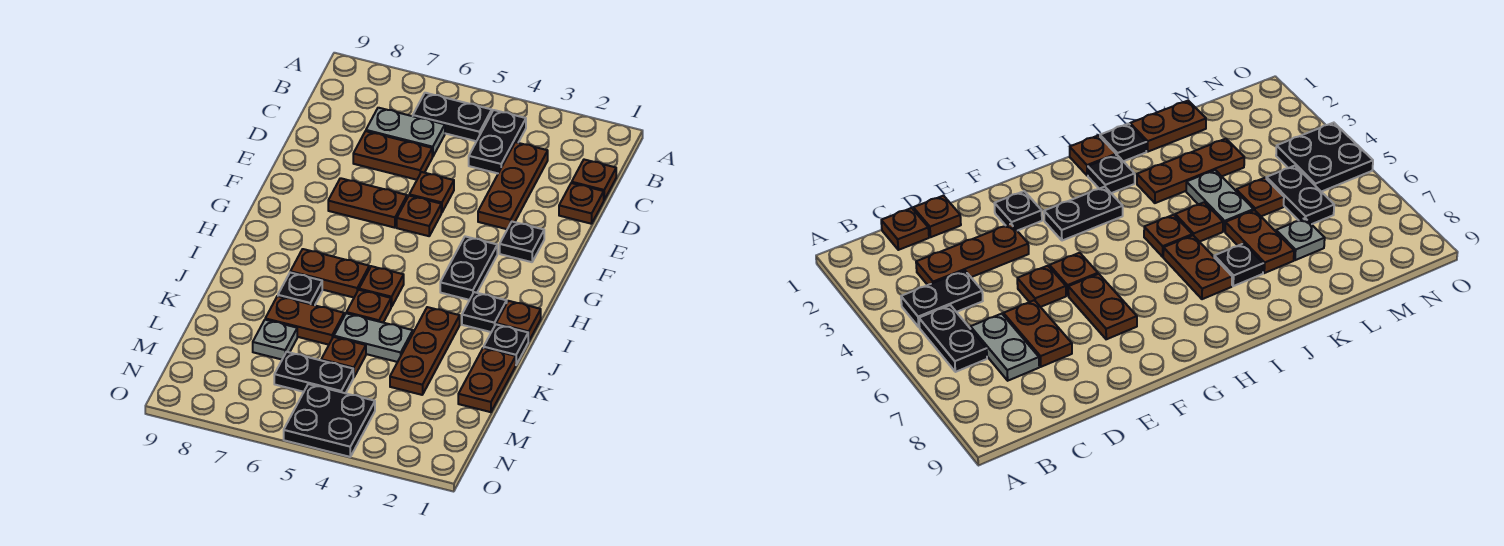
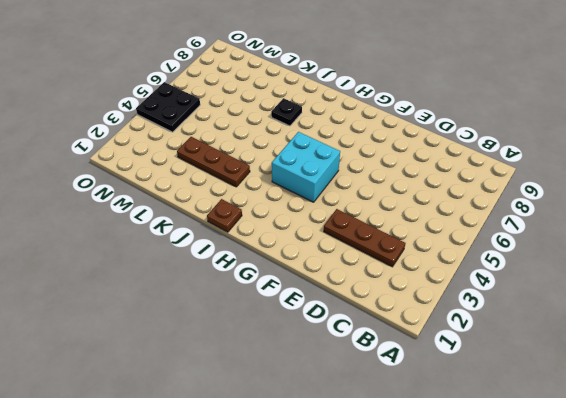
cyan brick G4:H5 level 1 -> none
none -> black plate B4:C4 level 1
none -> black plate B5:B6 level 1
none -> brown plate C1 level 1

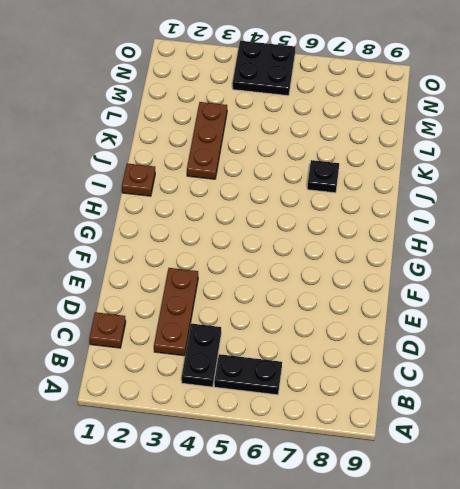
none -> grey plate C6:C7 level 1
none -> brown plate D1 level 1
none -> brown plate D6:D7 level 1

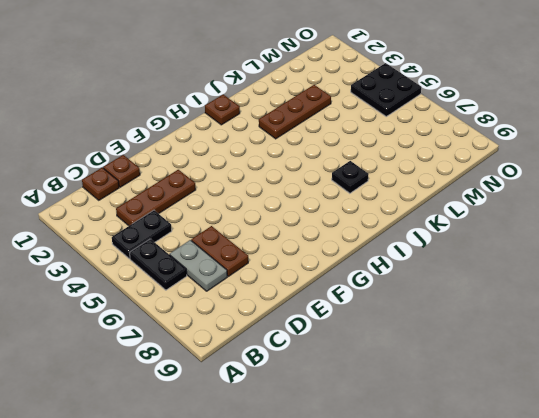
none -> brown plate E5 level 1
none -> black plate F2 level 1
none -> brown plate F5 level 1

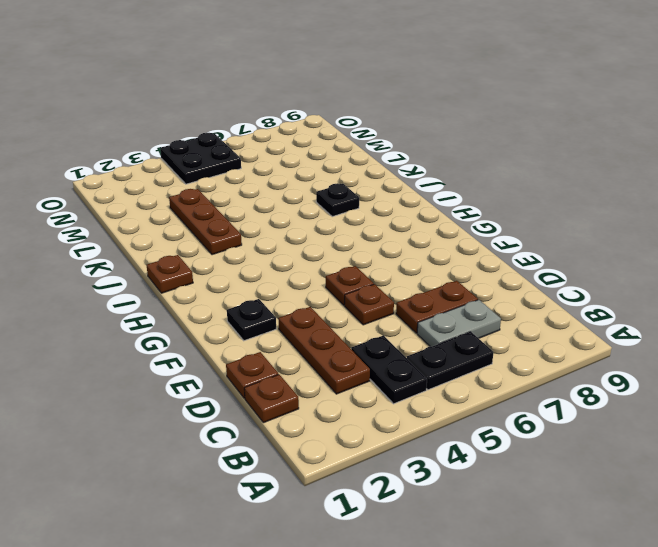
none -> brown plate F6:F7 level 1
none -> black plate G3:H3 level 1
none -> black plate I2 level 1

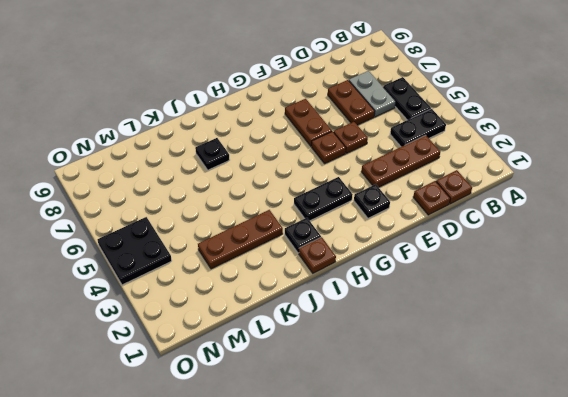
none -> brown plate I5 level 1
none -> brown plate I6:I7 level 1
none -> black plate J1 level 1

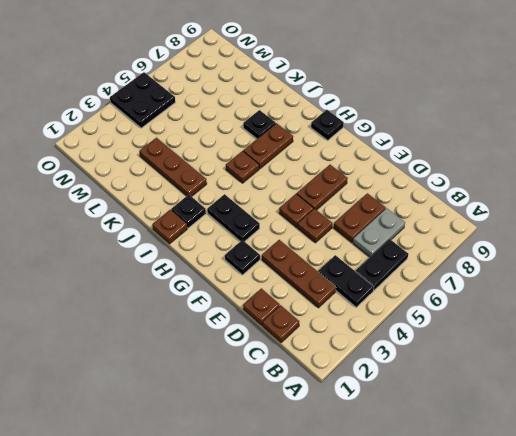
black plate H9 level 1 -> black plate J1 level 1
none -> brown plate J5 level 1
none -> brown plate K1:L1 level 1
none -> grey plate K4:K5 level 1

